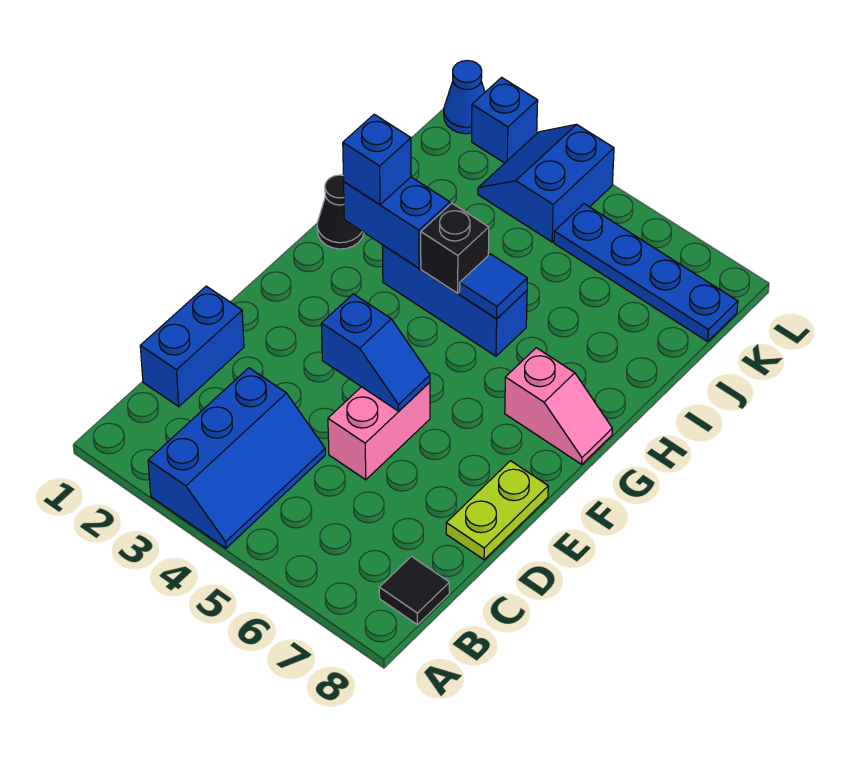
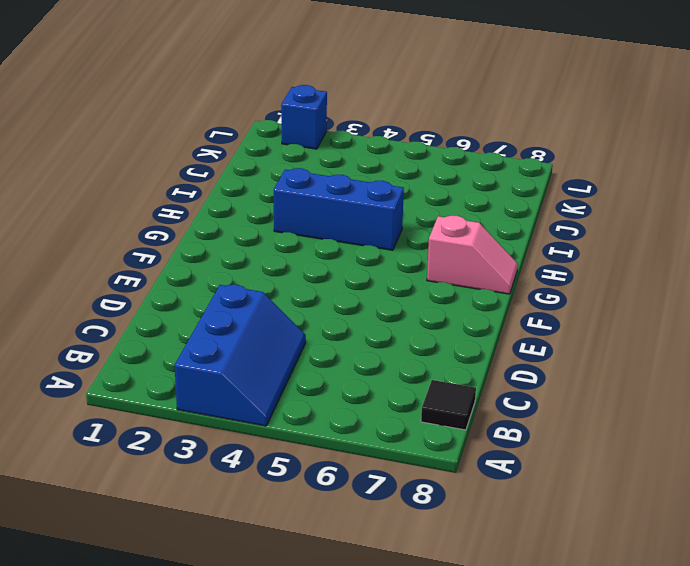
none -> blue brick C1:D1 level 1
none -> pink brick D5:E5 level 1
none -> lime plate D8:E8 level 1

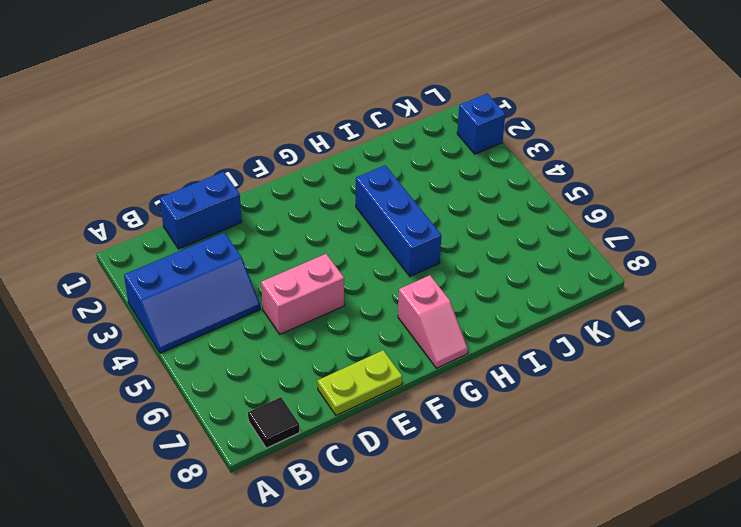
none -> black cone H1 level 1
none -> blue slope K3:L4 level 1 top 4
none -> blue plate K5:K8 level 1

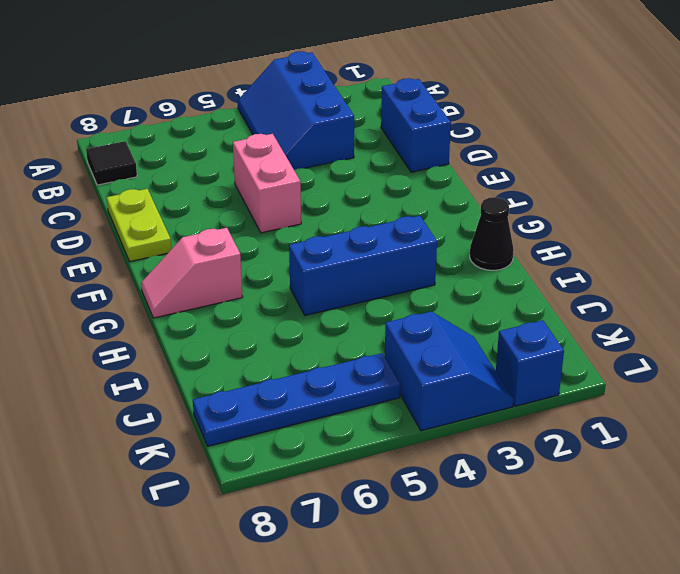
none -> blue cone L1 level 1
none -> blue slope E4:E5 level 2 top 4
none -> blue brick H2:H3 level 2

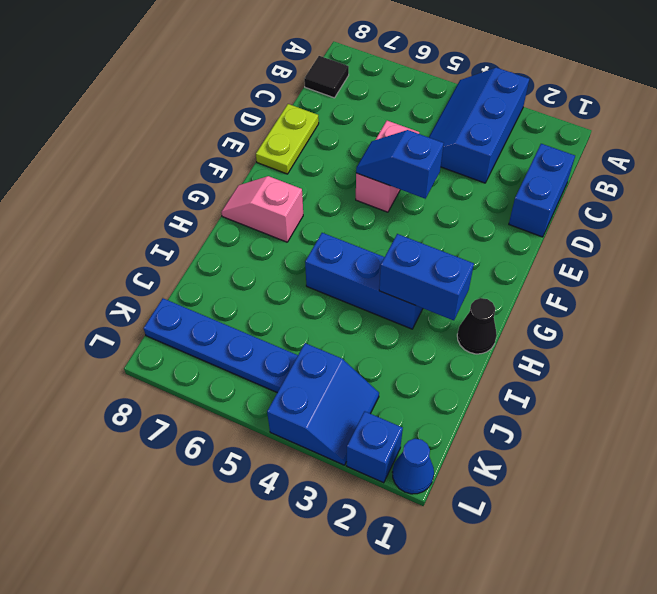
none -> black brick H4 level 2
none -> blue tile H5 level 2
none -> blue brick H2 level 3

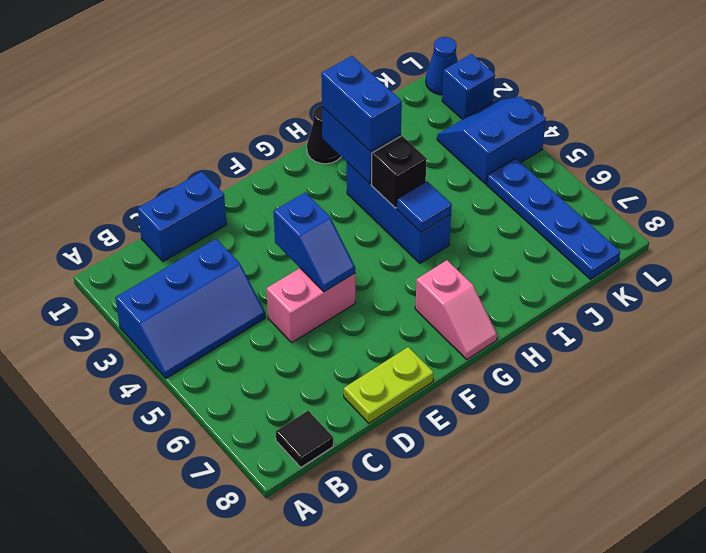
blue brick H2:H3 level 3 -> blue brick H2 level 3

